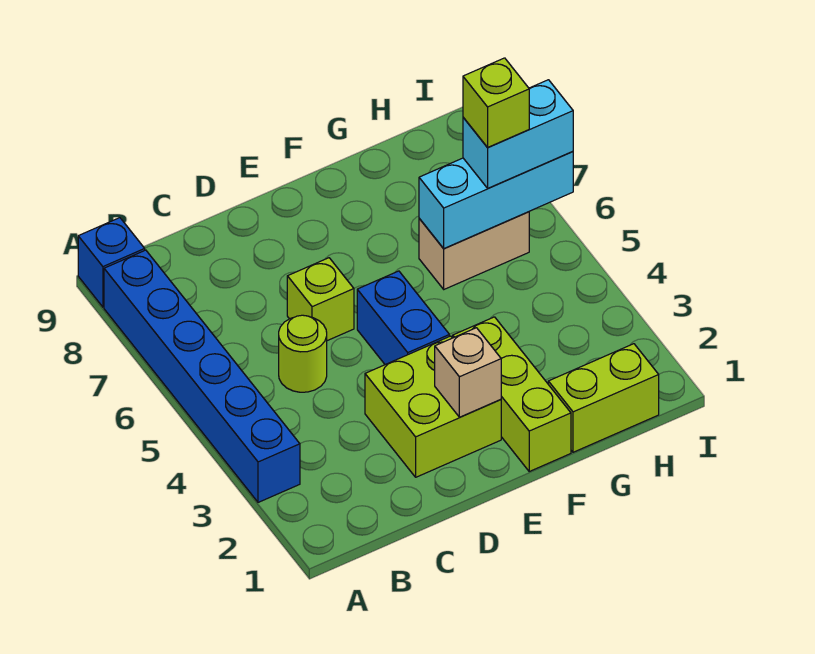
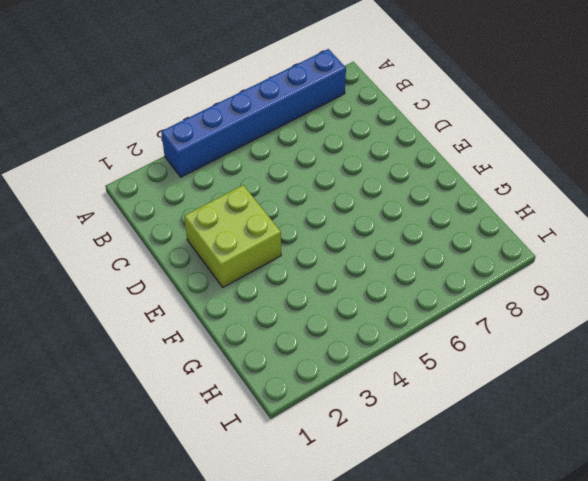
none -> blue brick A9 level 1
none -> lime round brick C5 level 1
none -> lime brick D6 level 1

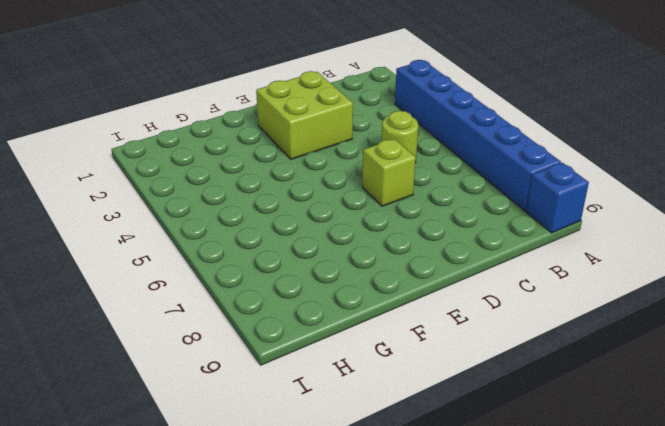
none -> blue brick E4:E5 level 1
none -> lime brick F1:F3 level 1
none -> lime brick G1:H1 level 1

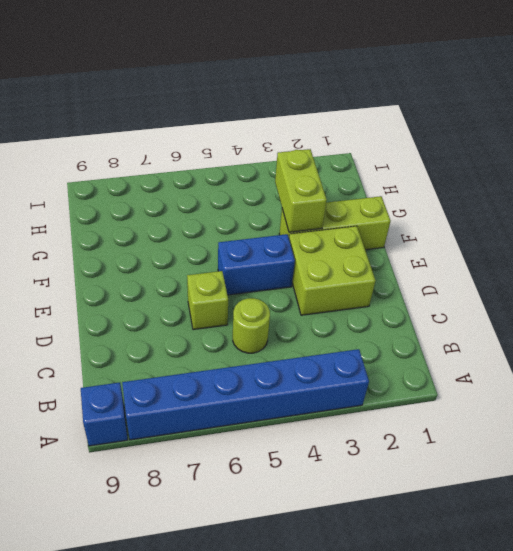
lime brick F3:G3 level 2 -> lime brick G1:H1 level 1
none -> tan brick G6:H6 level 1
none -> tan brick E2 level 2
none -> cyan brick G6:I6 level 2

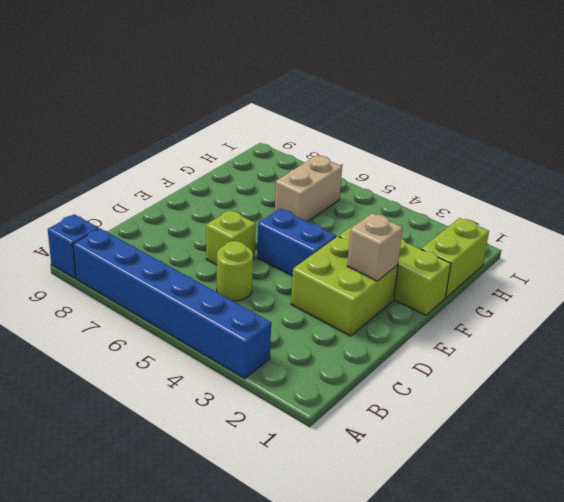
none -> cyan brick G6:I6 level 2
none -> cyan brick H6:I6 level 3
none -> lime brick H6 level 4

